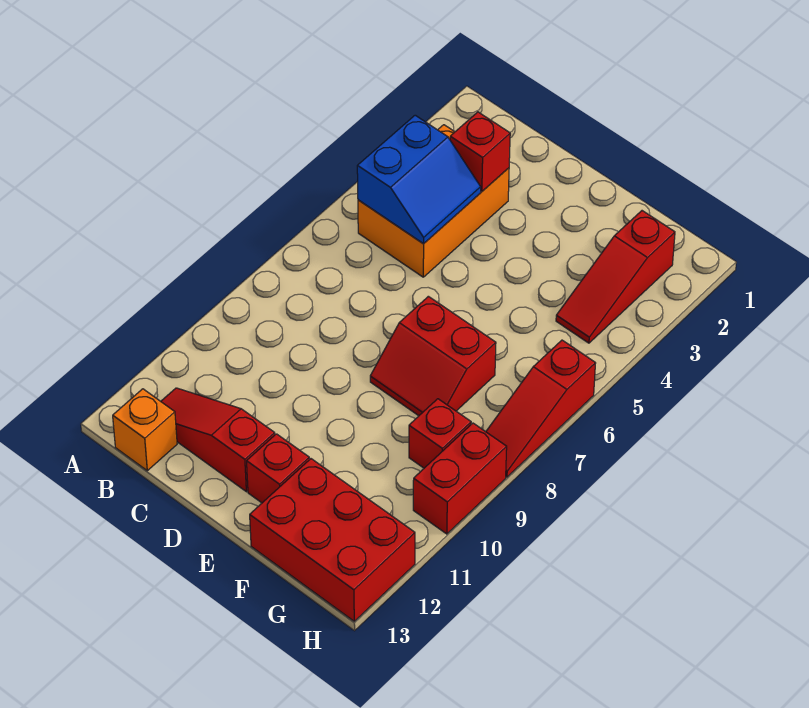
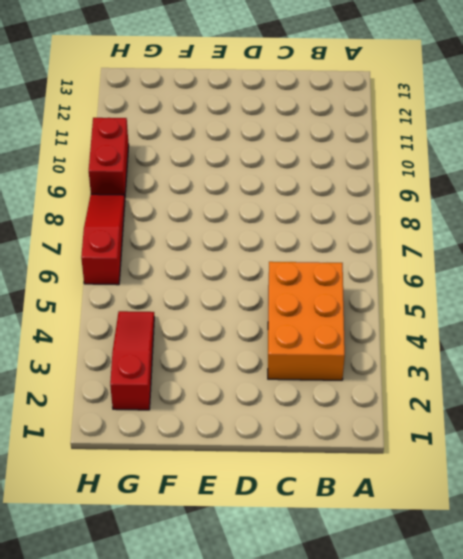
none -> red slope B12:D12 level 1 top D
none -> orange brick B13 level 1
none -> red slope E7:F8 level 1 top 7

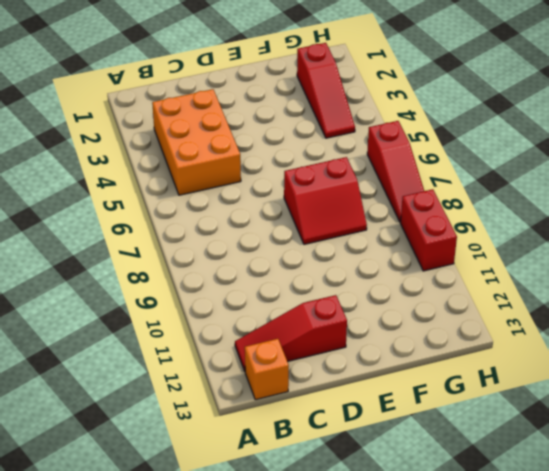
none -> red brick E12 level 1
none -> red brick F12:H13 level 1
none -> red brick G9 level 1

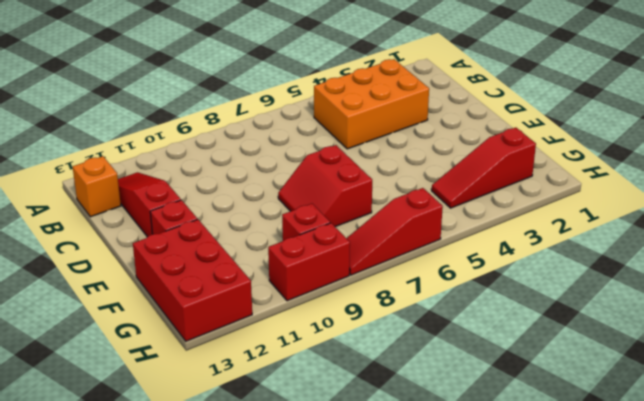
none -> blue slope B4:C5 level 2 top B
none -> red brick C3 level 2

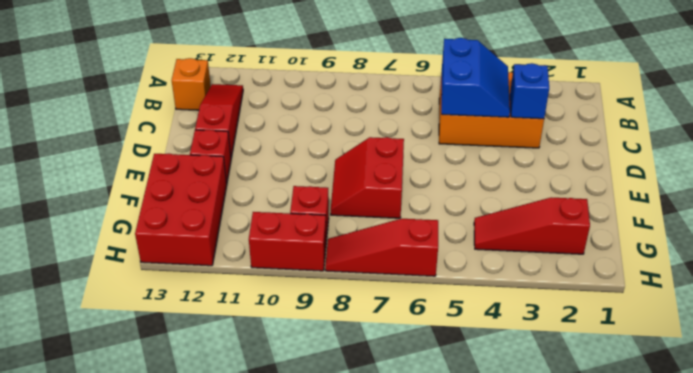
blue slope B4:C5 level 2 top 5 -> blue slope B4:C5 level 2 top B
blue brick C3 level 2 -> red brick C3 level 2

